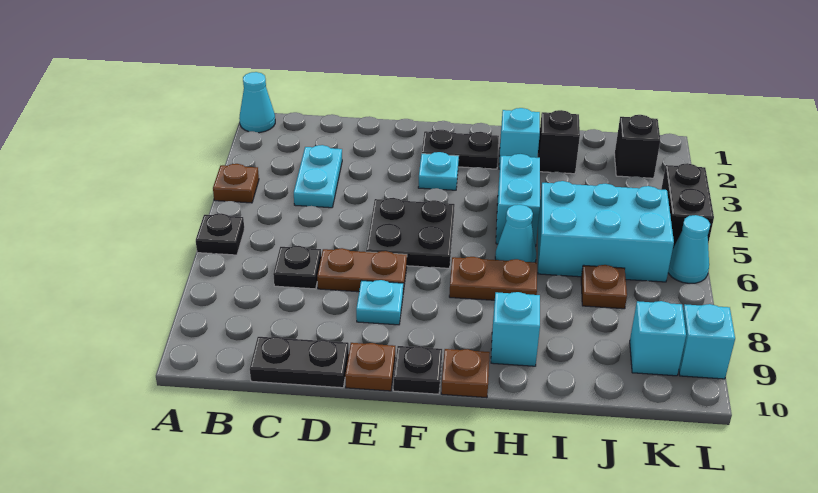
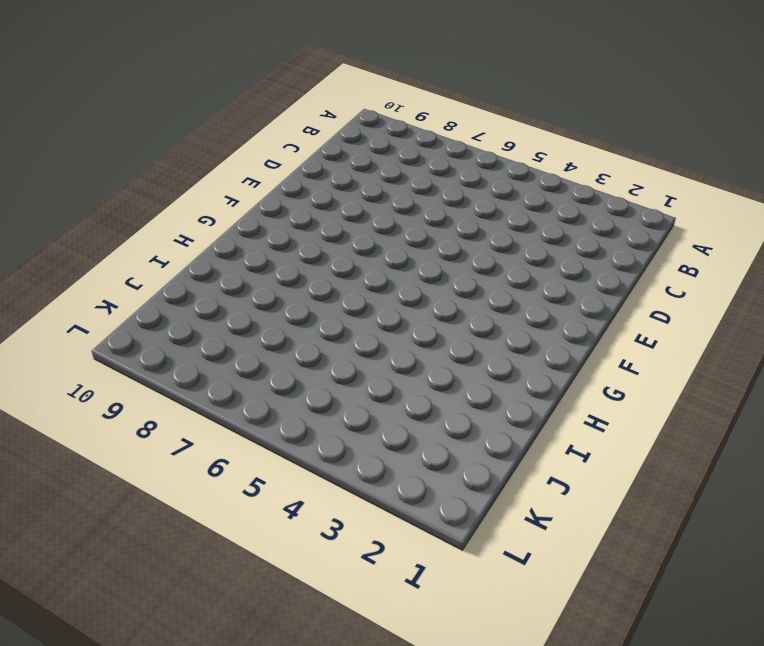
none -> cyan cone A1 level 1
none -> brown plate A4 level 1
none -> black plate A6 level 1

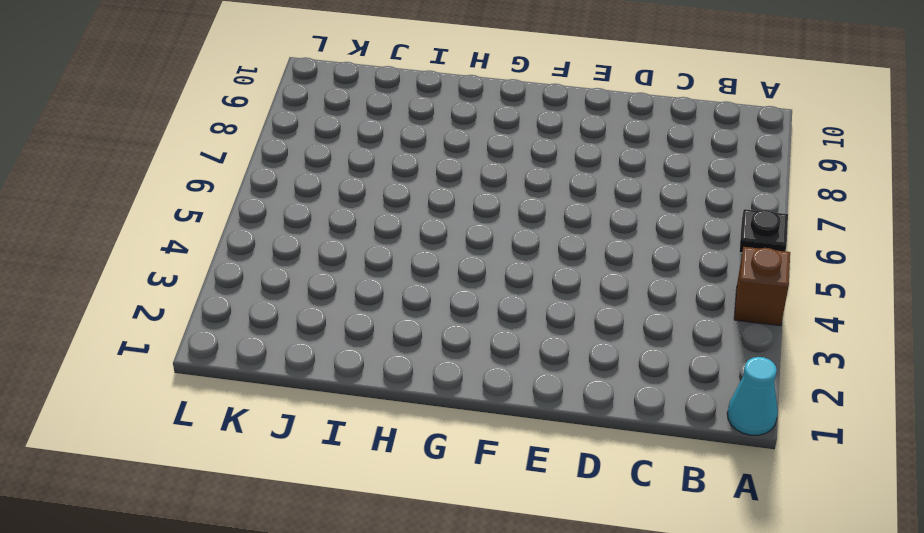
brown brick A4 level 1 -> brown plate A4 level 1
none -> cyan plate C3:C4 level 1
none -> black plate C7 level 1
none -> black plate C10:D10 level 1

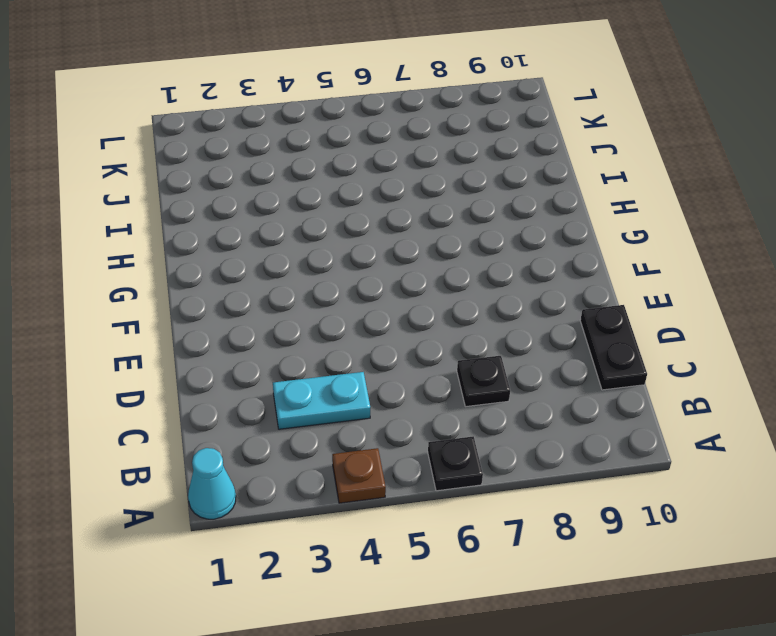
none -> brown plate D7:E7 level 1
none -> black plate E5:F6 level 1
none -> cyan plate E8 level 1

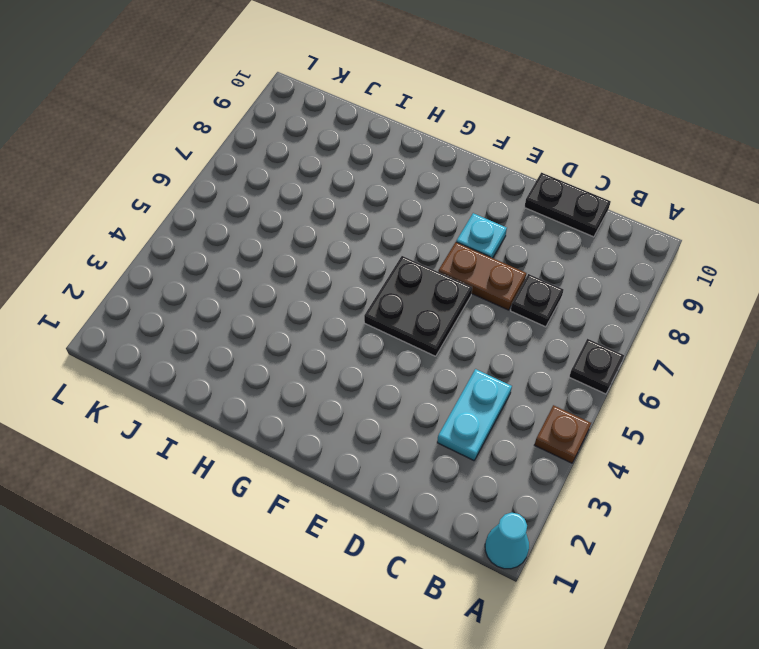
none -> brown plate E10 level 1
none -> black plate F2:G2 level 1
none -> cyan plate F3 level 1

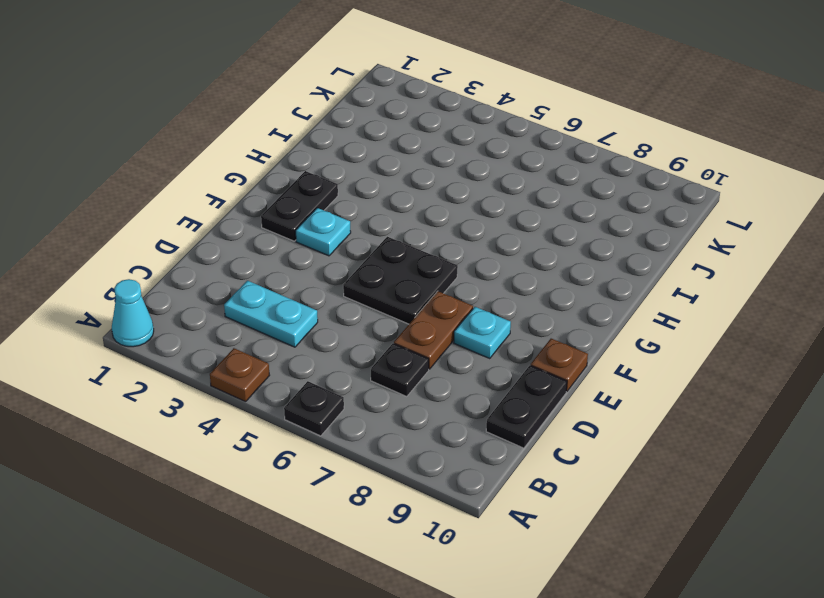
none -> black plate F10 level 1
none -> brown plate G7:H7 level 1
none -> brown plate G10 level 1

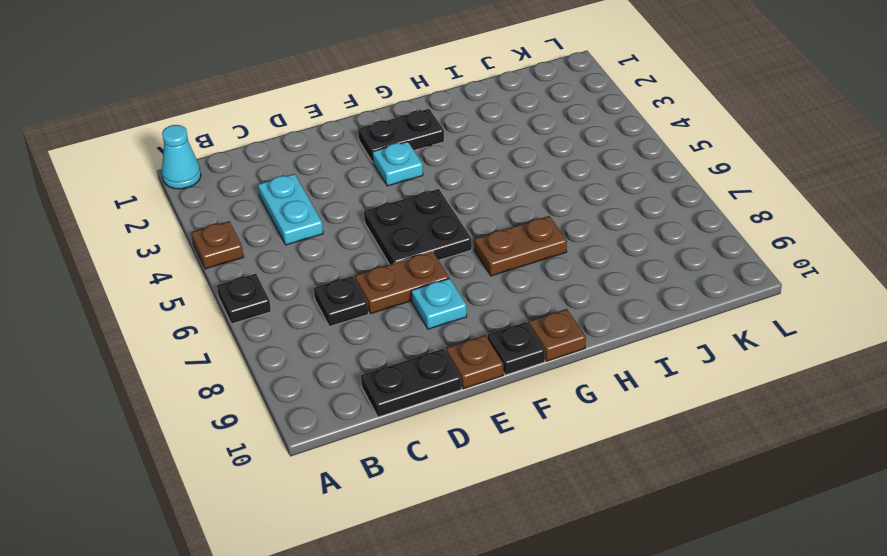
none -> cyan brick H2 level 1
none -> cyan brick H4:H5 level 1
none -> cyan cone H6 level 1

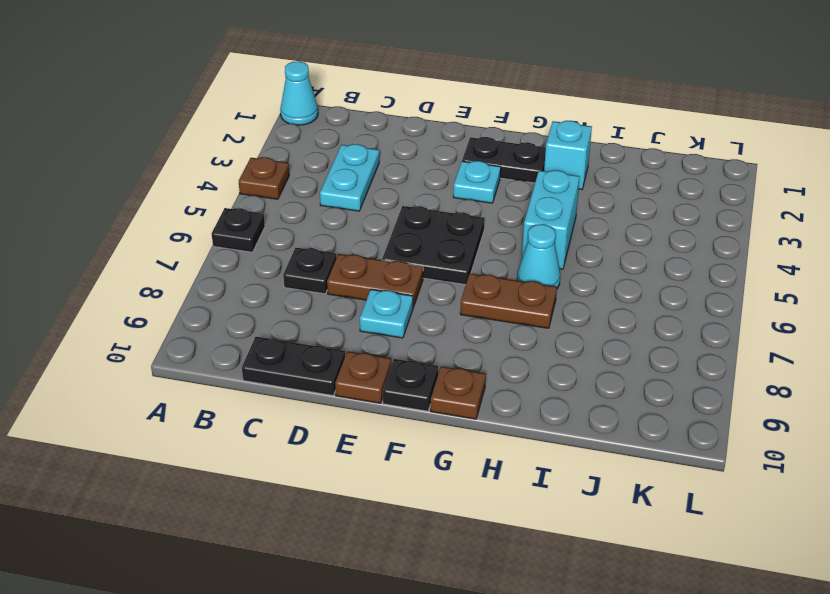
none -> cyan brick H9 level 1
none -> black brick I2 level 1
none -> cyan brick I5:K6 level 1

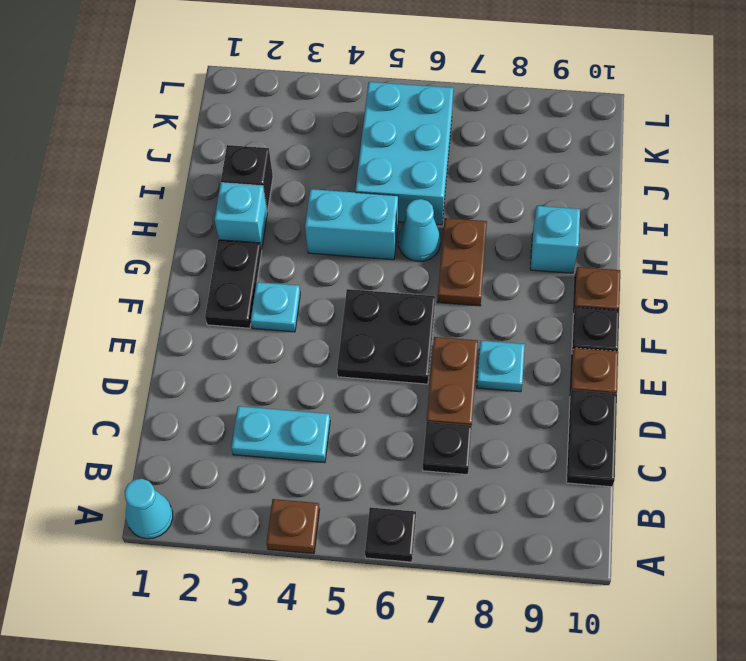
none -> brown plate J7 level 1
none -> black brick K2 level 1
none -> cyan brick K9 level 1

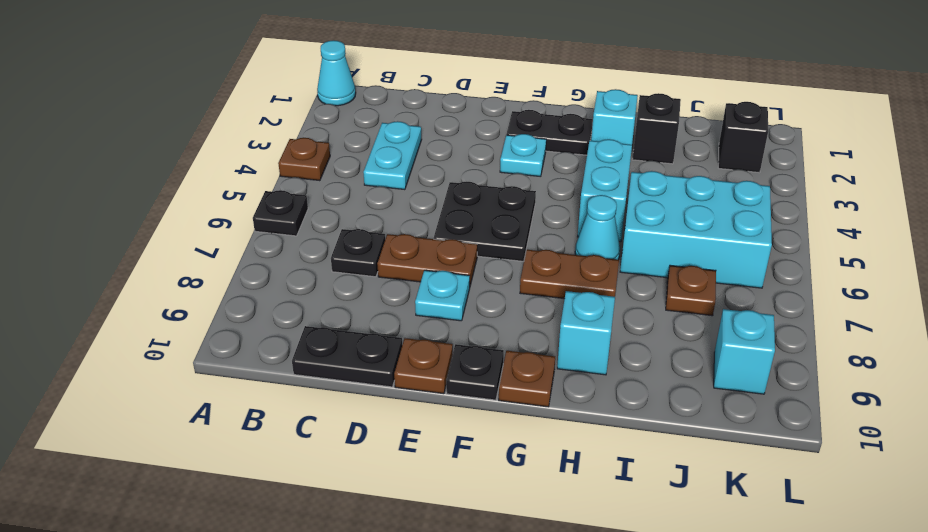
none -> black brick L4:L5 level 1
none -> cyan cone L6 level 1
none -> cyan brick L9 level 1

